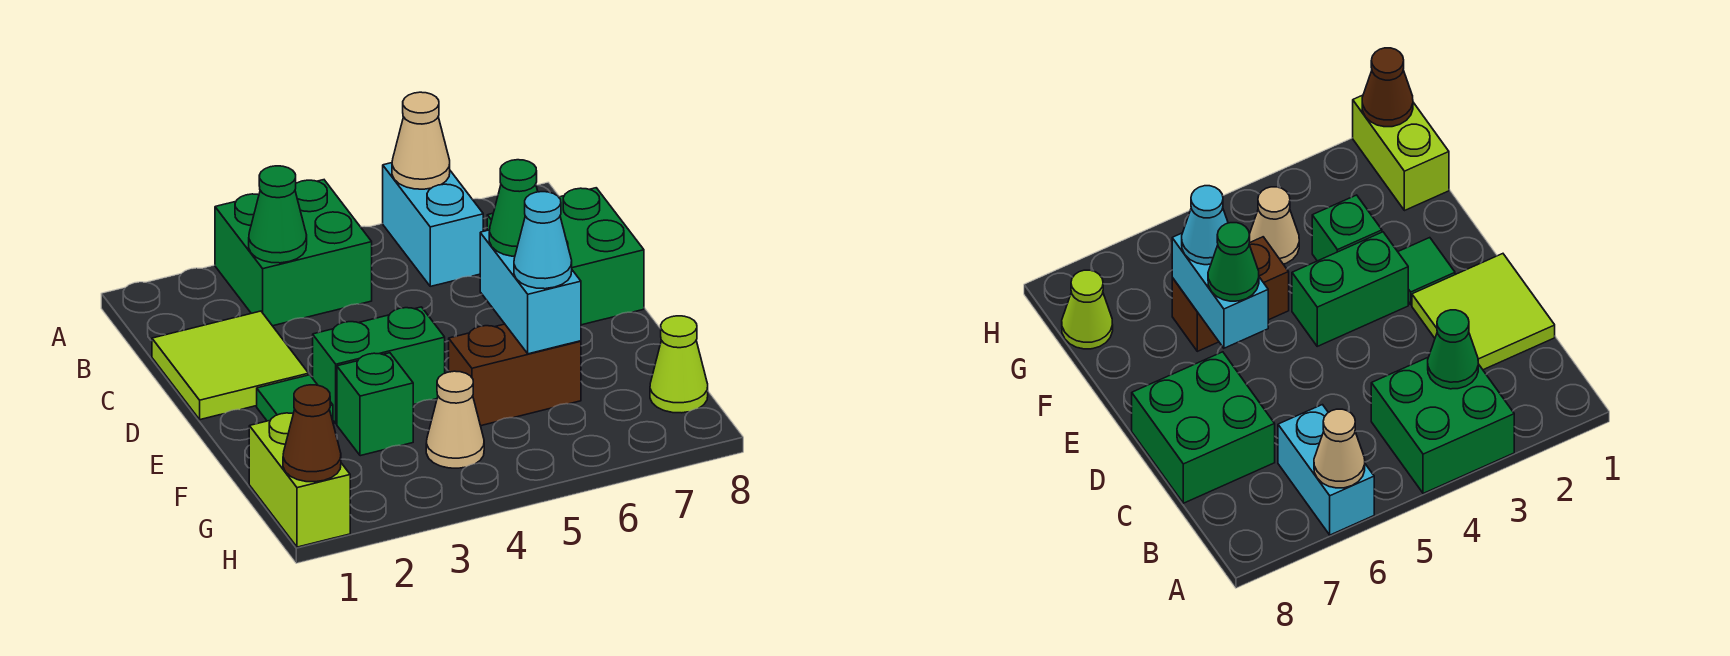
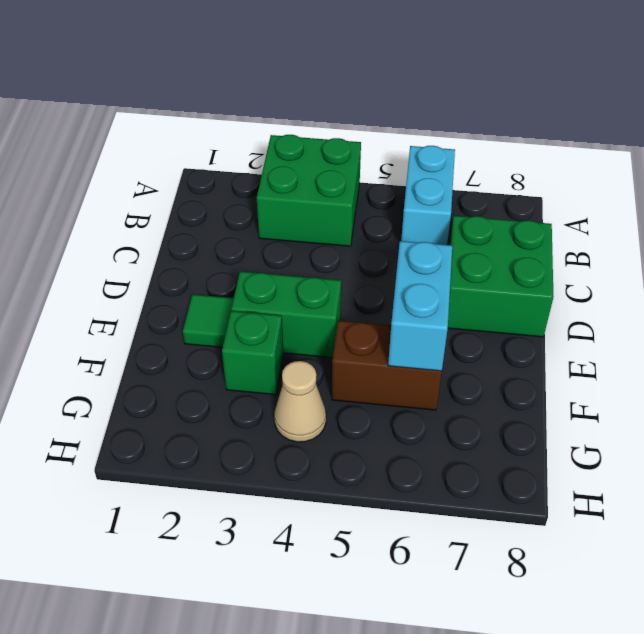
none -> lime tile C1:D2 level 1
none -> lime brick G1:H1 level 1
none -> lime cone G8 level 1

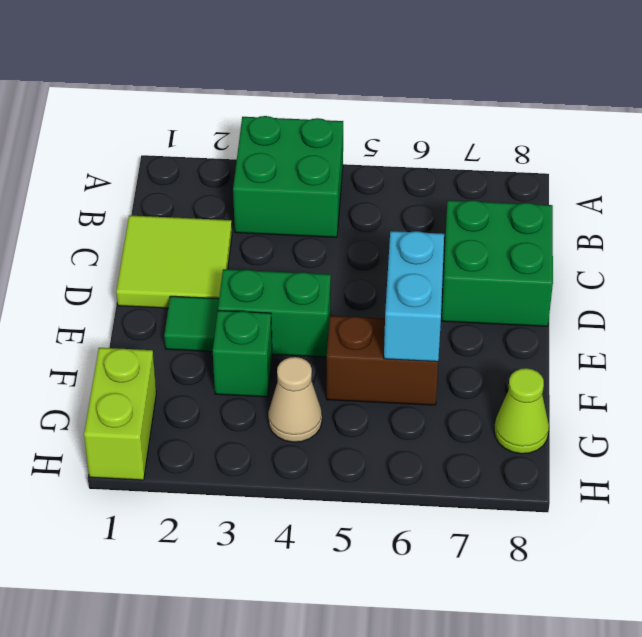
none -> cyan brick A6:B6 level 1
none -> tan cone A6 level 2
none -> green cone B3 level 2

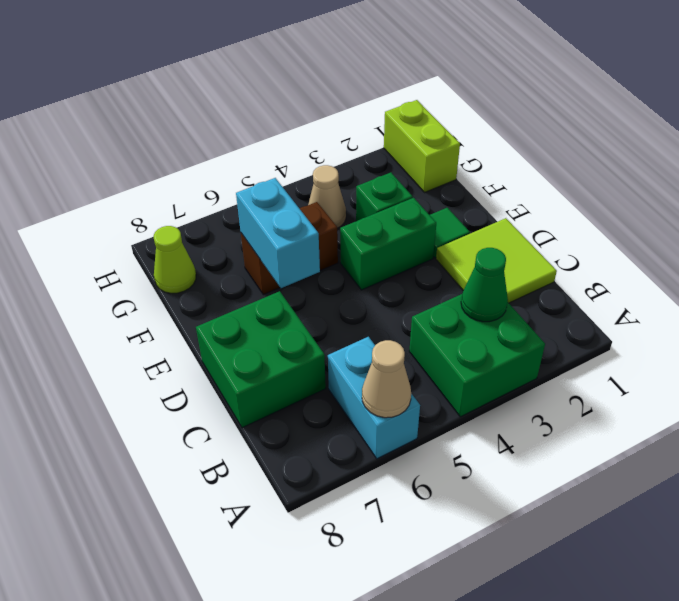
none -> brown cone H1 level 2
none -> green cone E6 level 3
none -> cyan cone F6 level 3

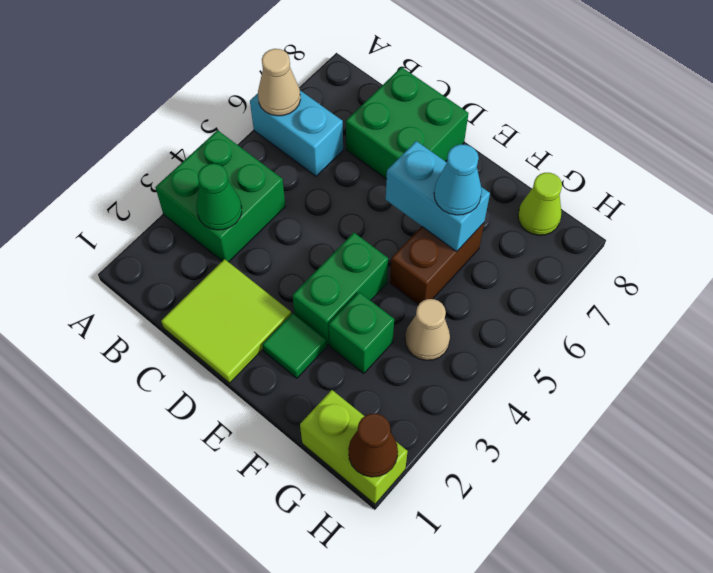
none -> green cone E6 level 3

